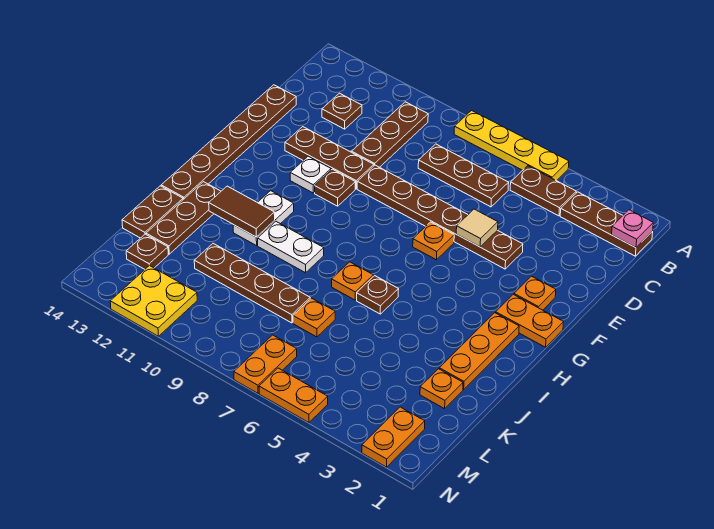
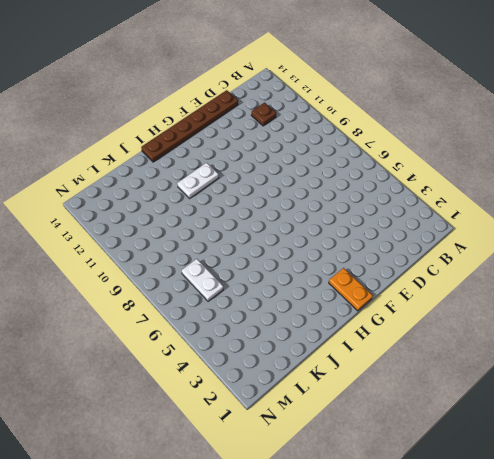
white plate L6:L7 level 1 -> white plate I9:I10 level 1
none -> yellow plate A5:A8 level 1
none -> brown plate B1:B3 level 1
none -> brown plate B4:B5 level 1
none -> brown plate B10:D10 level 1

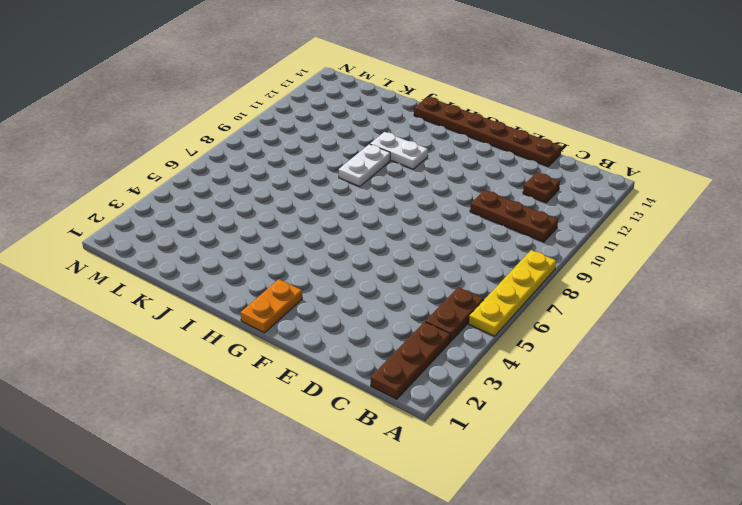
none -> brown plate C6:C8 level 1
none -> brown plate E4:E9 level 1
none -> brown plate E10:E12 level 1
none -> orange plate F2 level 1

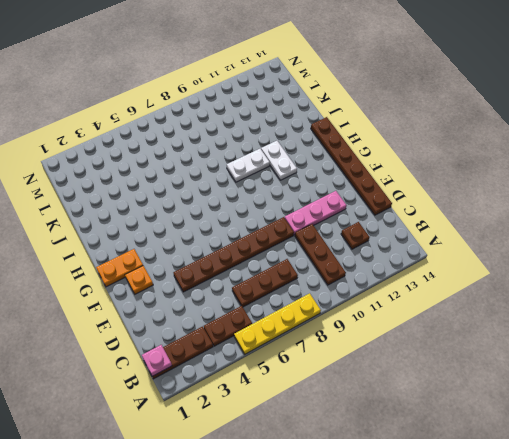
pink plate E10:E12 level 1 -> brown plate E10:E12 level 1
none -> orange plate F6 level 1
none -> brown plate F10 level 1
none -> white plate F11 level 1
none -> orange plate H2:J2 level 1

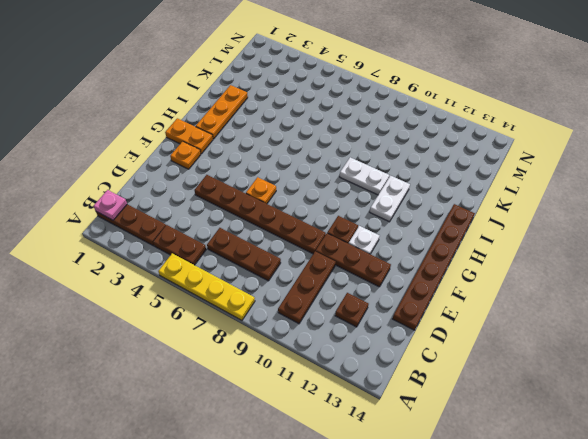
none -> brown plate I6 level 1
none -> orange plate I7 level 1
none -> brown plate I13:K13 level 1
none -> brown plate J14:K14 level 1

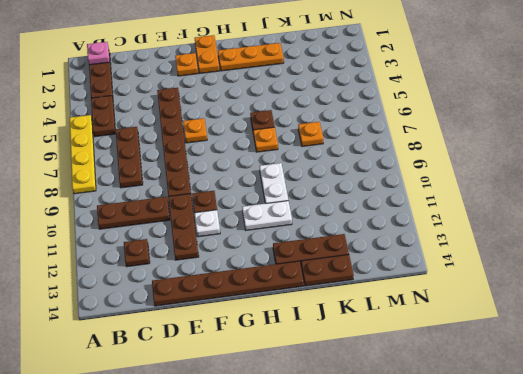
none -> orange plate K2 level 1
none -> brown plate K8:K11 level 1
none -> brown plate L13 level 1
none -> orange plate M2:N2 level 1

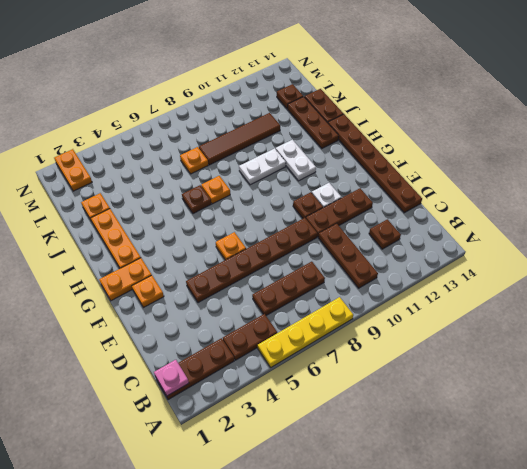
brown tile K8:K11 level 1 -> brown plate K8:K11 level 1
none -> orange plate M7:N7 level 1
none -> yellow plate M11:N12 level 1
none -> orange plate N5:N6 level 1
none -> tan tile E5 level 2

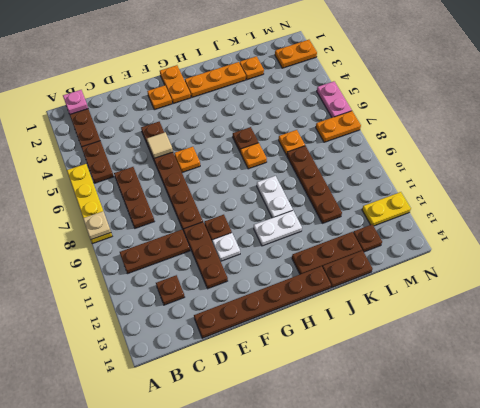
tan plate A8 level 2 -> none
yellow plate M12:N12 level 1 -> yellow plate M11:N12 level 1
pink plate N5:N6 level 1 -> orange plate N5:N6 level 1
none -> brown tile I11:I12 level 2

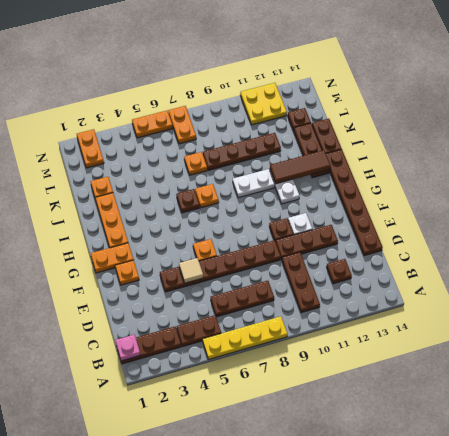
brown tile I11:I13 level 2 -> brown tile I11:I12 level 2

